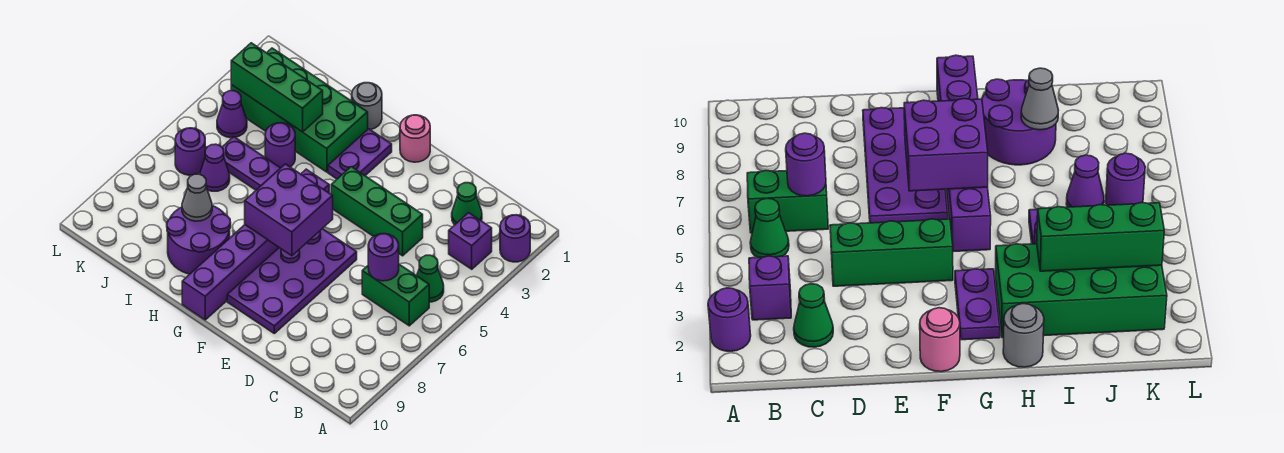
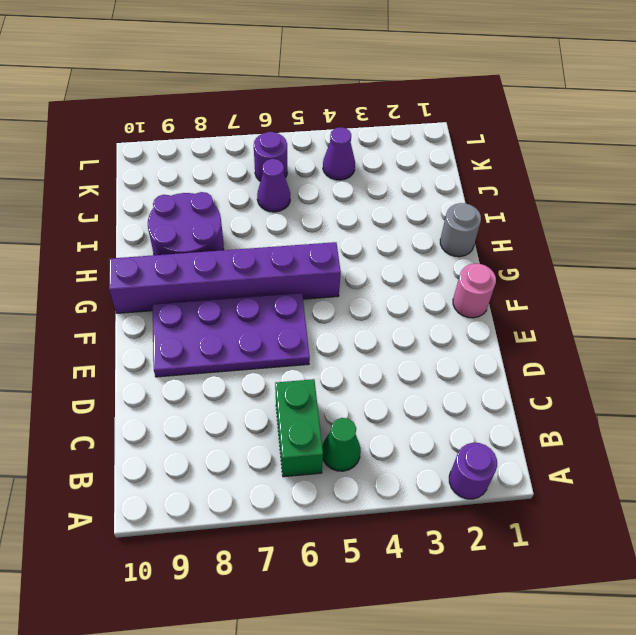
none -> purple brick B3 level 1
none -> green cone C2 level 1
none -> green brick D4:F4 level 1

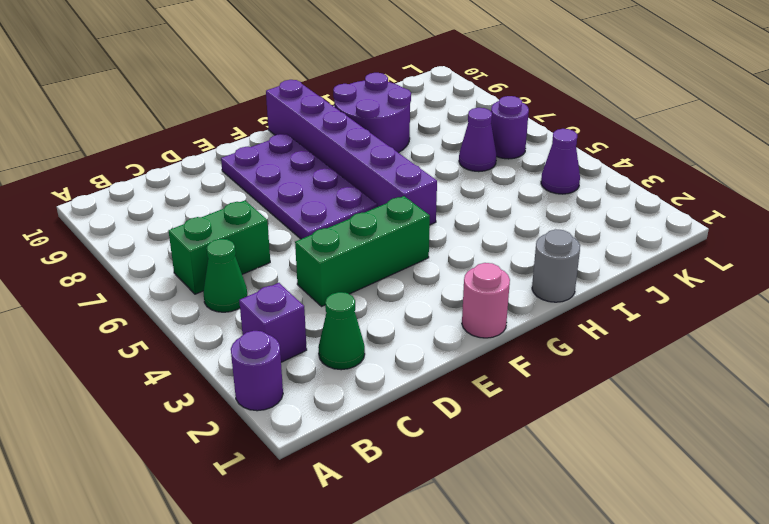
none -> purple plate G2:G3 level 1
none -> green brick H2:K3 level 1
none -> purple round brick I4 level 1

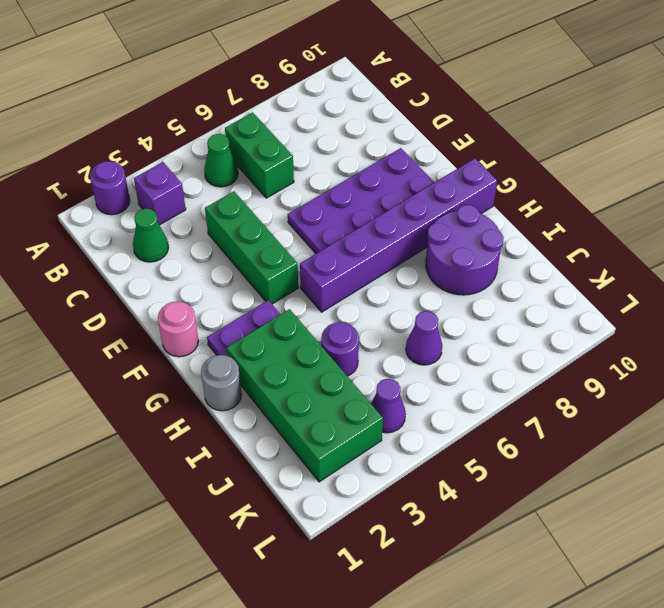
none -> purple plate I5:J5 level 1
none -> purple round brick K6 level 1
none -> purple round brick C6 level 2

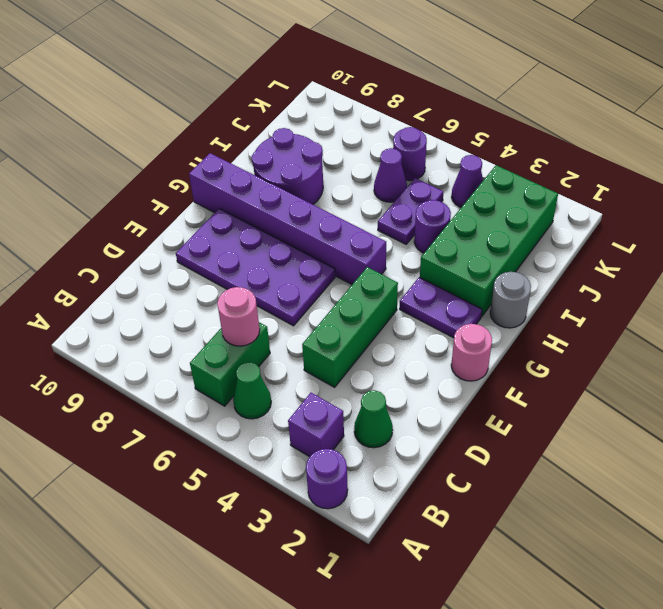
pink round brick C6 level 2 -> purple round brick C6 level 2
none -> purple brick F6:G7 level 2
none -> green brick I3:K3 level 2
none -> grey cone I8 level 2

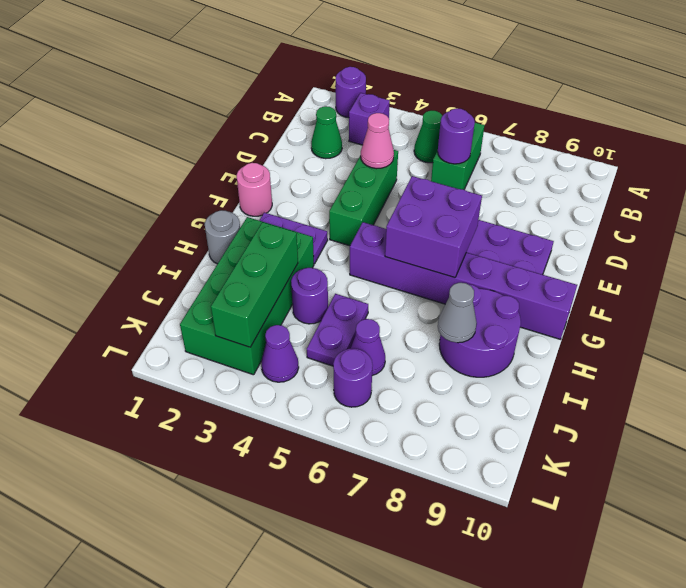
pink cone D4 level 2 -> none

